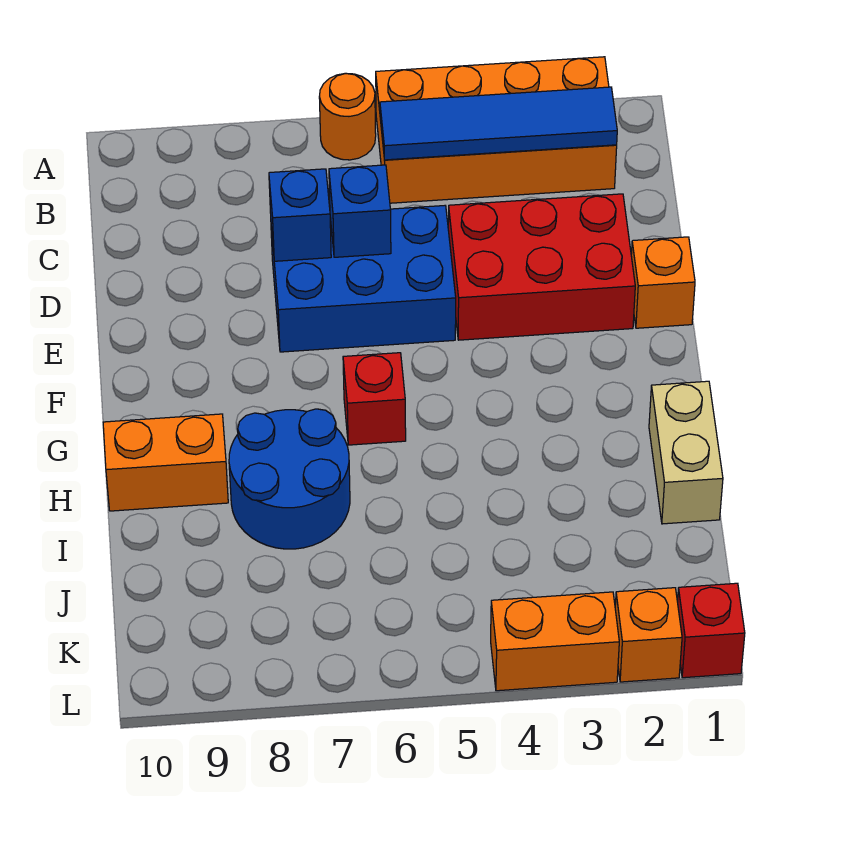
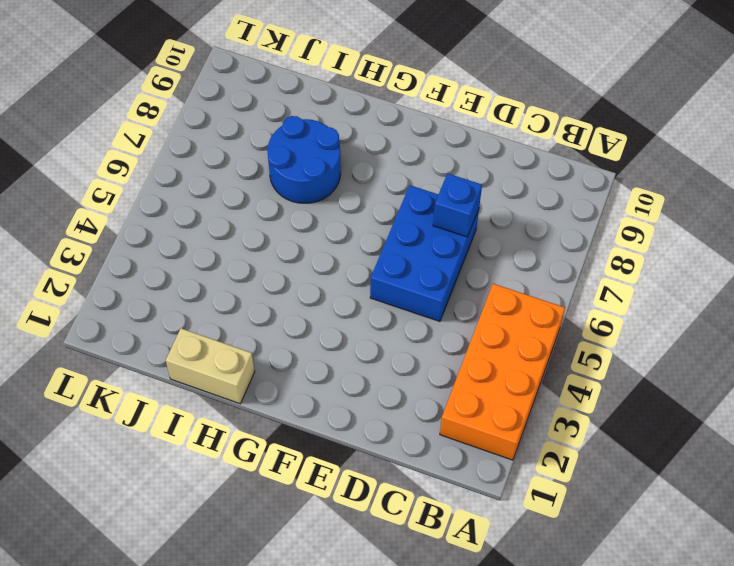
none -> orange round brick A6 level 1
none -> red brick D2:E4 level 1
none -> orange brick E1 level 1

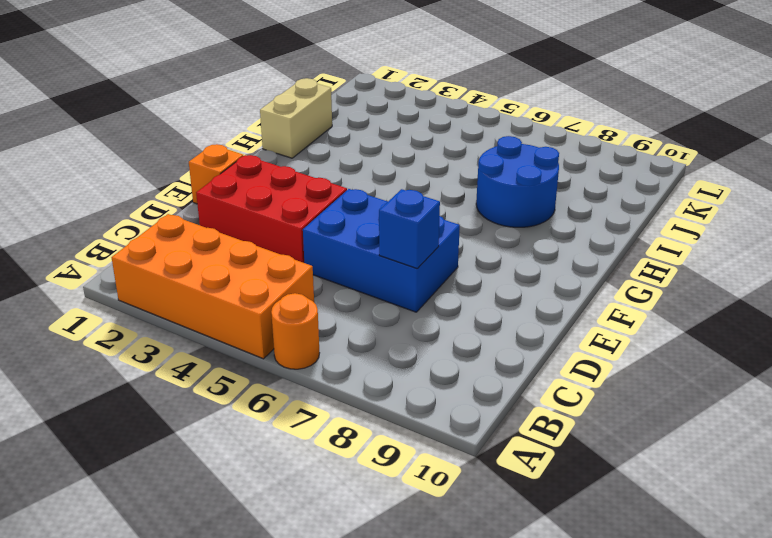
none -> red brick G6 level 1
none -> orange brick H9:H10 level 1
none -> red brick L1 level 1

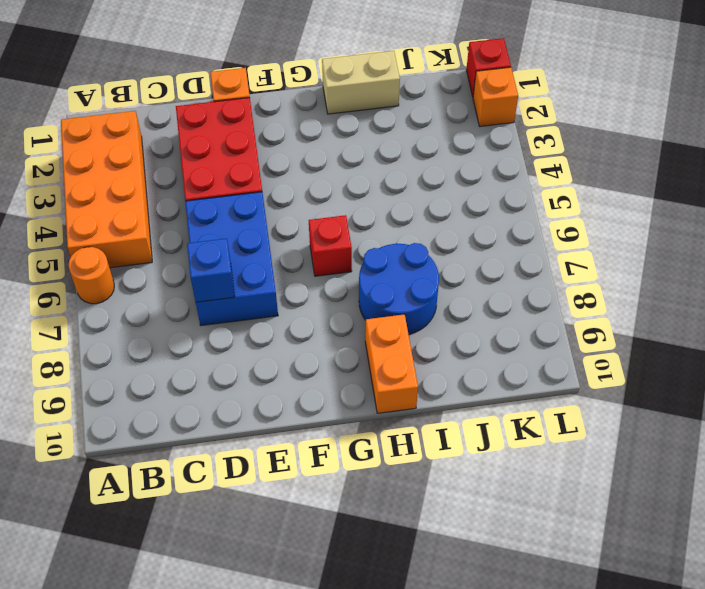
none -> orange brick L3:L4 level 1
none -> blue tile B2:B5 level 2
none -> blue brick D6 level 2

